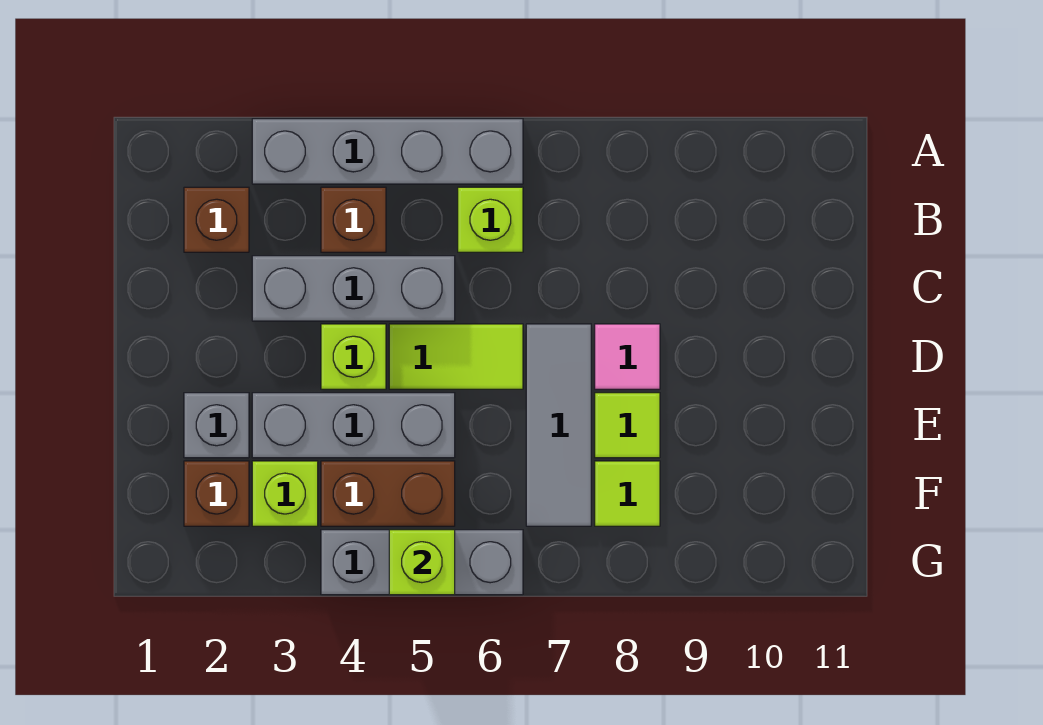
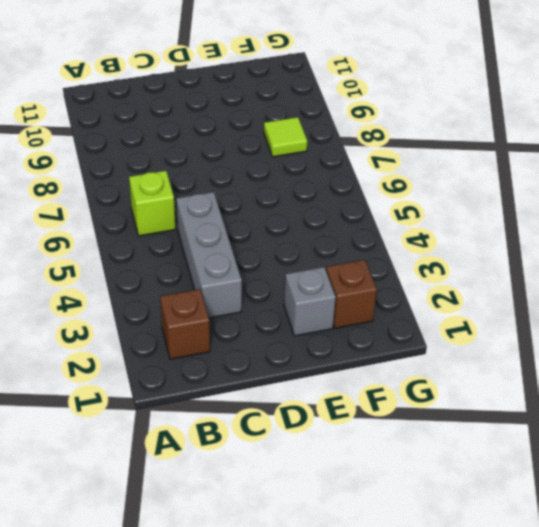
none -> grey brick A3:A6 level 1
none -> brown brick B4 level 1
none -> lime brick D4 level 1

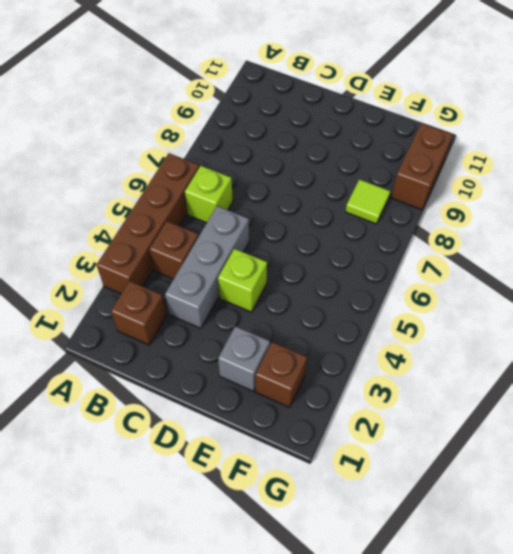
brown brick A3:A6 level 1 -> grey brick A3:A6 level 1
brown brick G9:G10 level 1 -> brown brick F4:F5 level 1
none -> lime tile D5:D6 level 1
none -> grey tile D7:F7 level 1
none -> pink tile D8 level 1

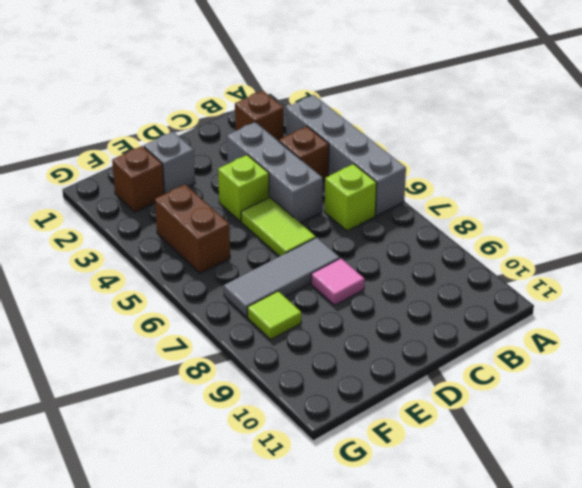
none -> grey brick E3:E5 level 1
none -> lime tile E8 level 1
none -> lime brick F3 level 1

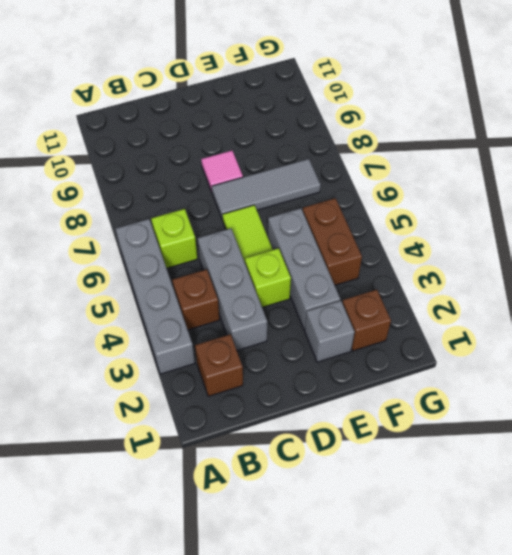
none -> lime tile E8 level 1
none -> lime brick F3 level 1
none -> lime tile F8 level 1

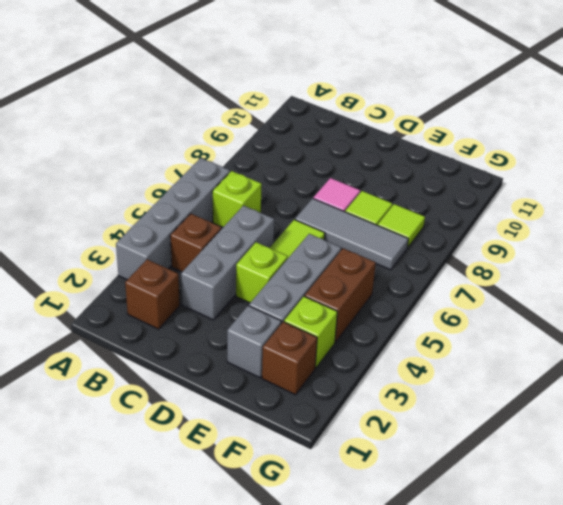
none -> grey brick G4:G6 level 1
none -> lime brick G5 level 2

